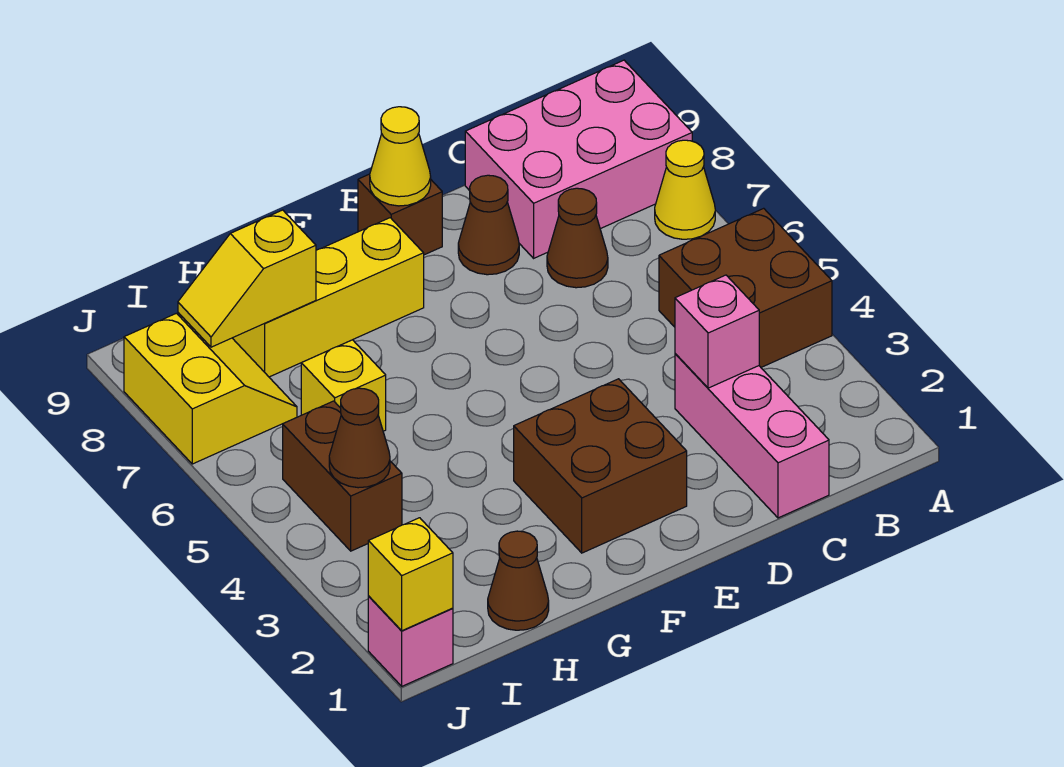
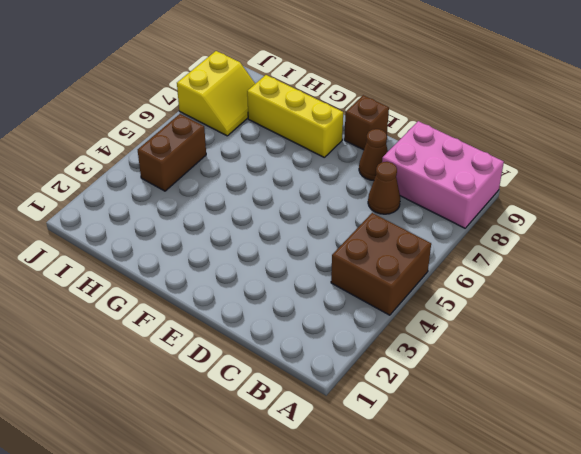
none -> yellow cone A7 level 1
none -> pink brick C1:C3 level 1
none -> brown brick E2:F3 level 1

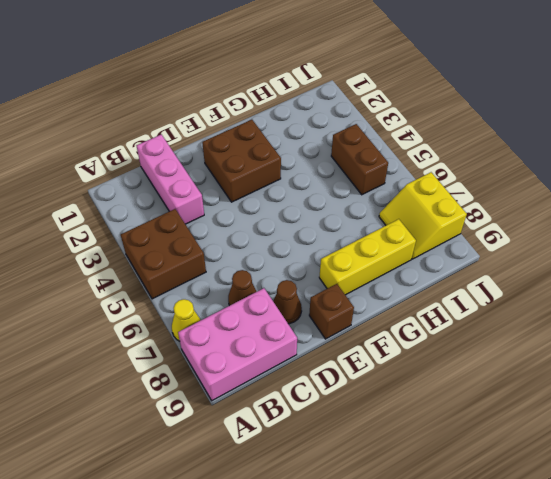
none -> brown cone H1 level 1
none -> yellow brick H6 level 1
none -> pink brick J1 level 1

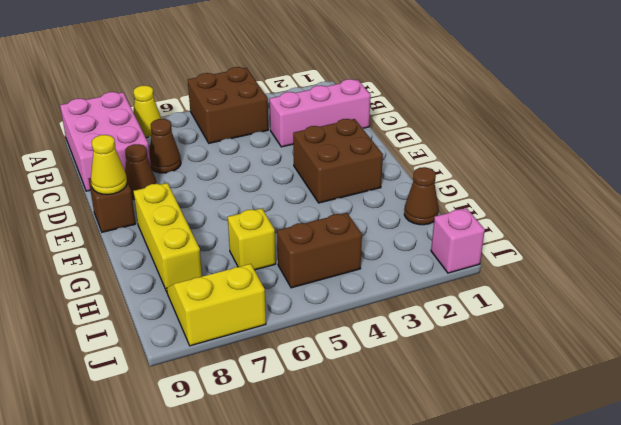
none -> pink brick C3 level 2
none -> yellow slope H8:I8 level 2 top H
none -> brown cone I4 level 2

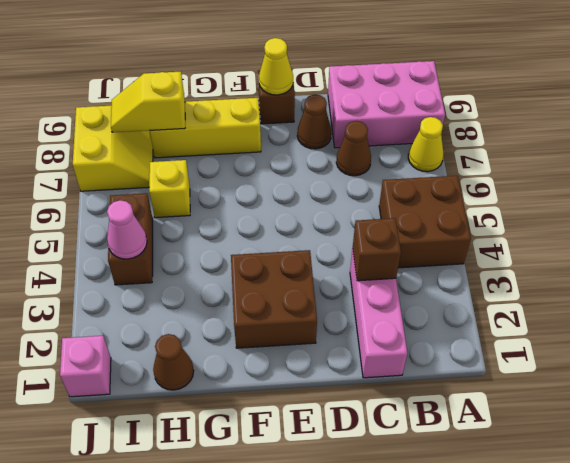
brown brick C3 level 2 -> pink brick C3 level 2
pink cone I4 level 2 -> brown cone I4 level 2
none -> yellow brick J1 level 2

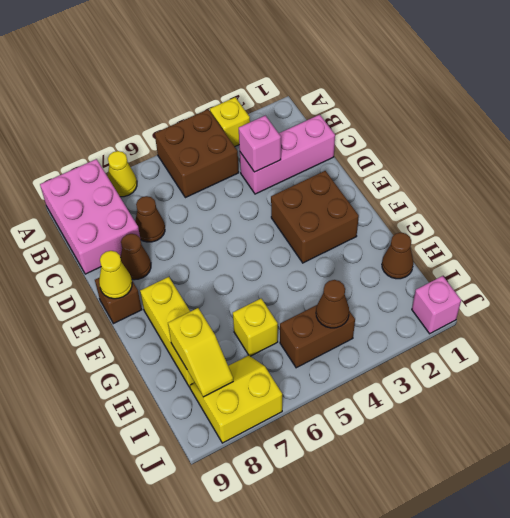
yellow brick A3 level 1 -> yellow brick J1 level 2

